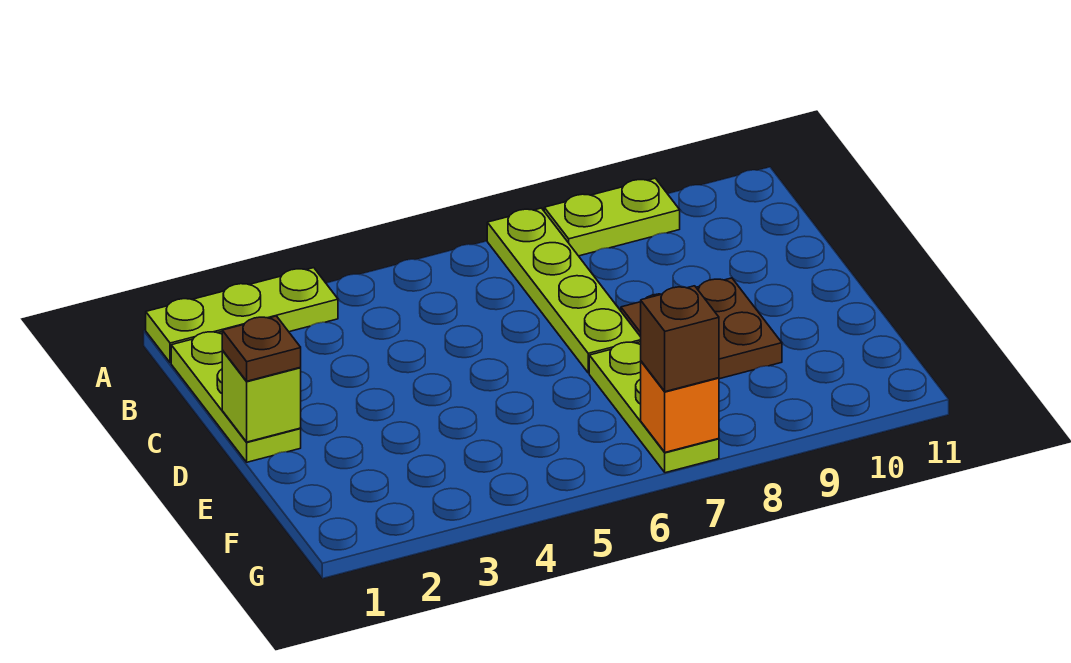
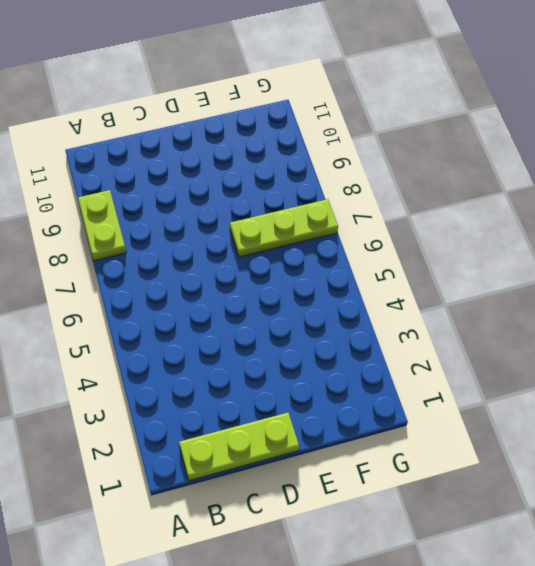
none -> lime plate A1:A3 level 1
none -> lime plate A7:D7 level 1

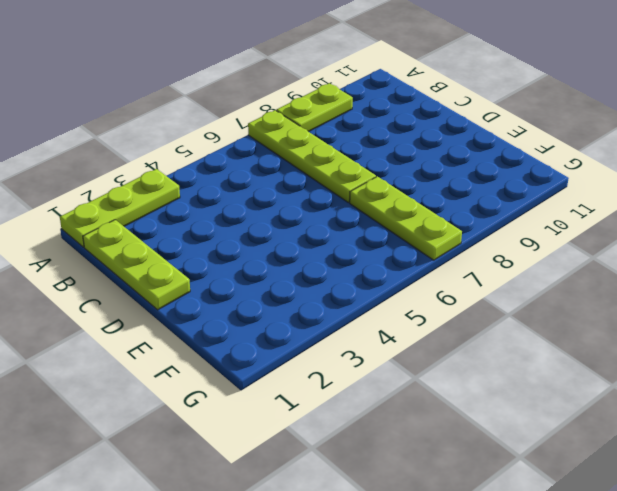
none -> brown plate D8:E9 level 1
none -> lime brick D1 level 2

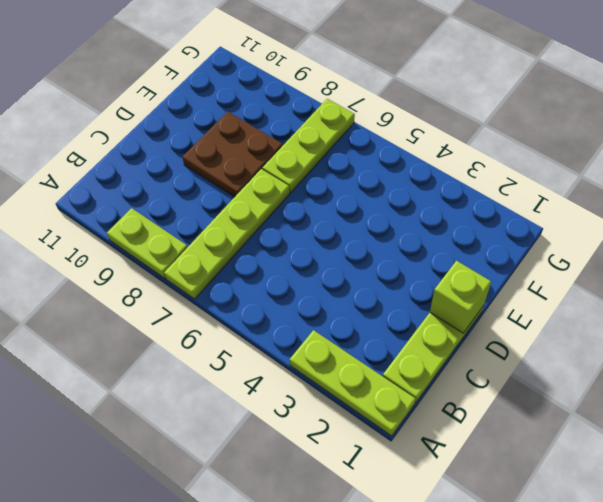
none -> orange brick G7 level 2
none -> brown plate D1 level 3

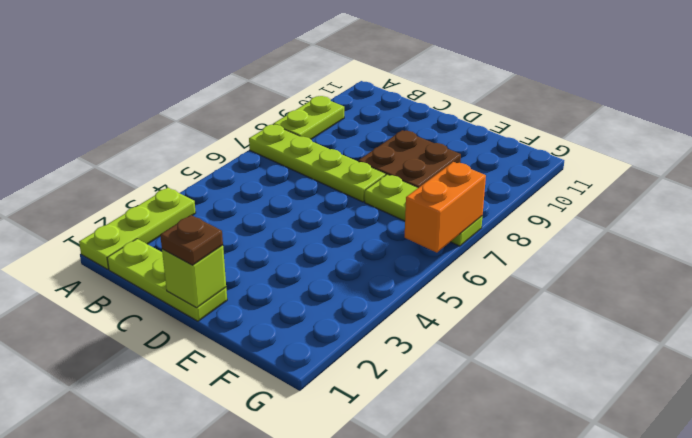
orange brick G6:G7 level 2 -> orange brick G7 level 2
none -> brown brick G7 level 3

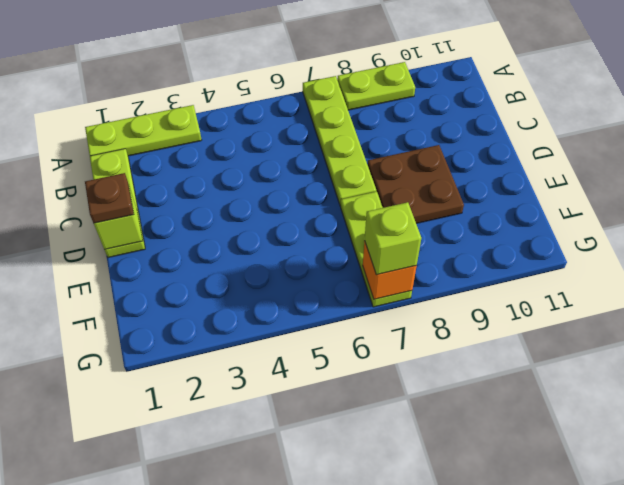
lime brick G7 level 3 -> brown brick G7 level 3

